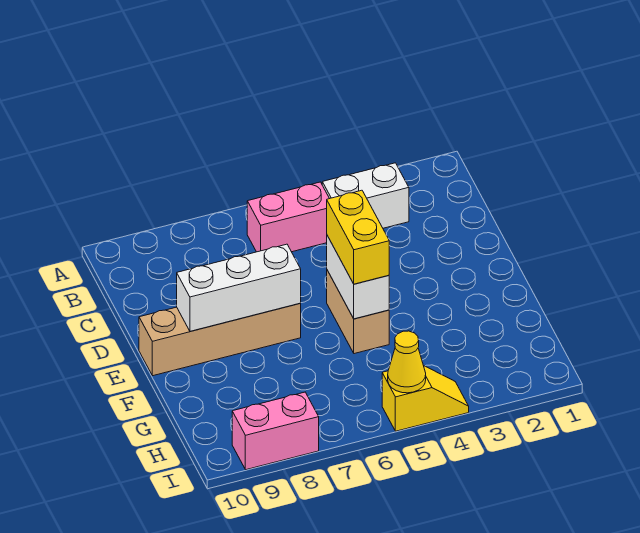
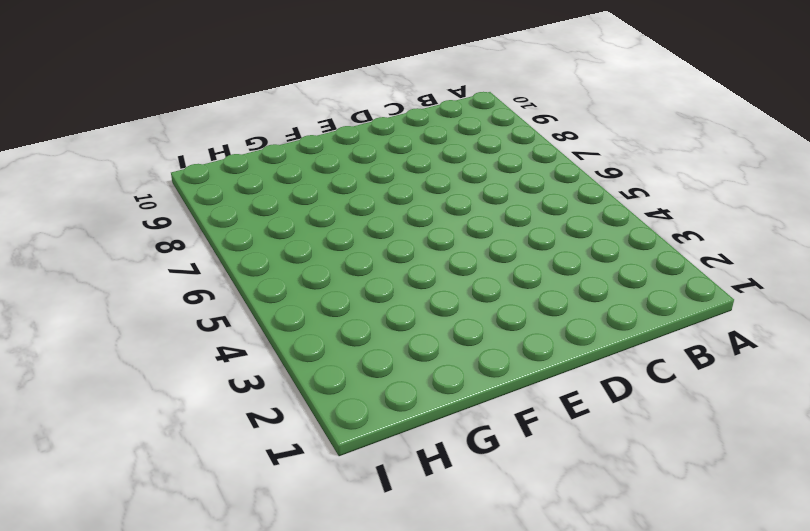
none -> white brick B3:B4 level 1
none -> pink brick B5:B6 level 1

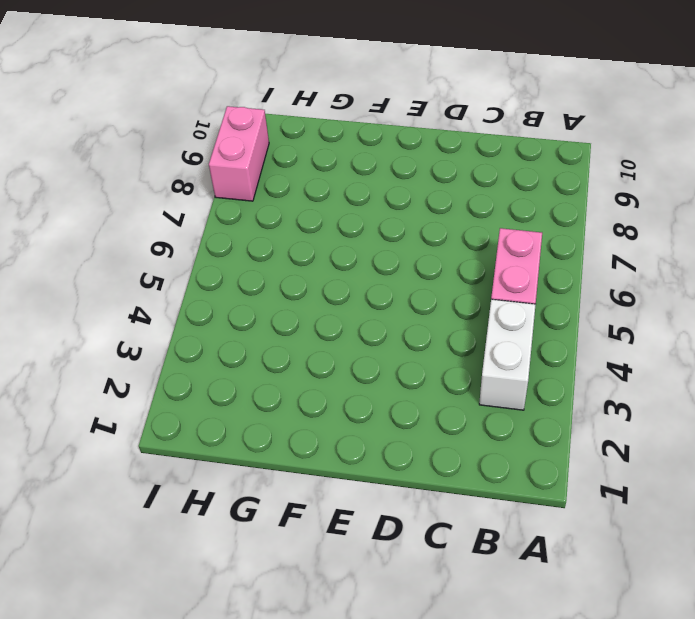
none -> tan brick E5:F5 level 1
none -> tan brick E7:E10 level 1

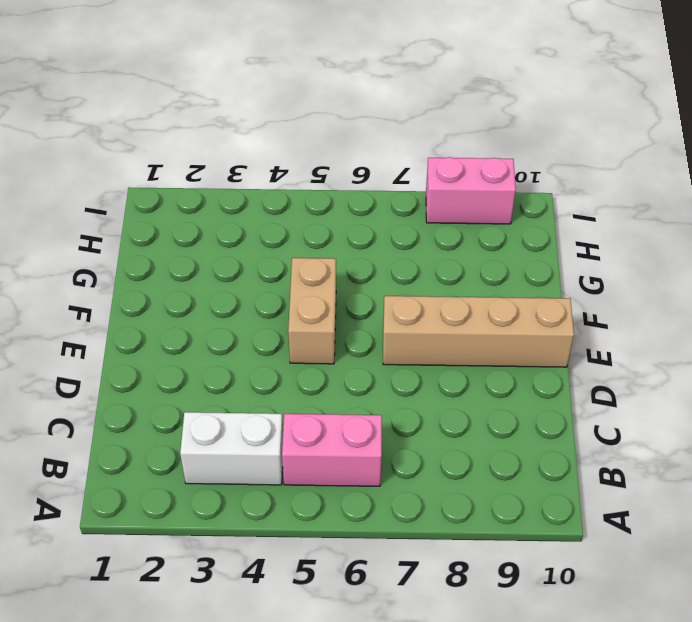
none -> yellow slope I4:I5 level 1 top 5
none -> white brick E5:F5 level 2

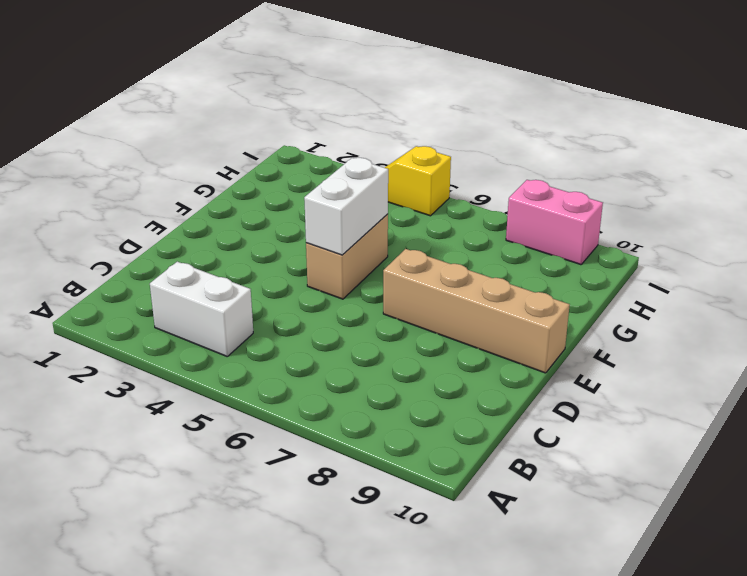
none -> pink brick B5:B6 level 1
none -> white brick E7:E9 level 2

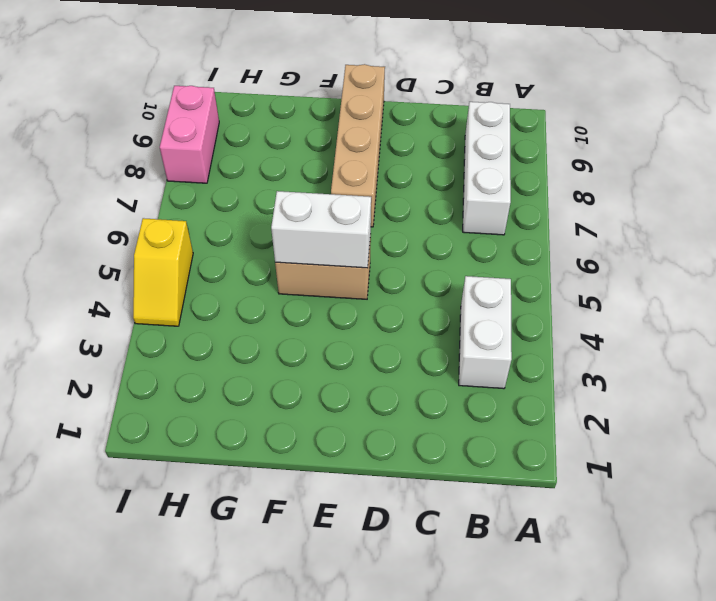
white brick B7:B9 level 1 -> white brick E7:E9 level 2
none -> pink brick B5:B6 level 1
none -> yellow cone I5 level 2

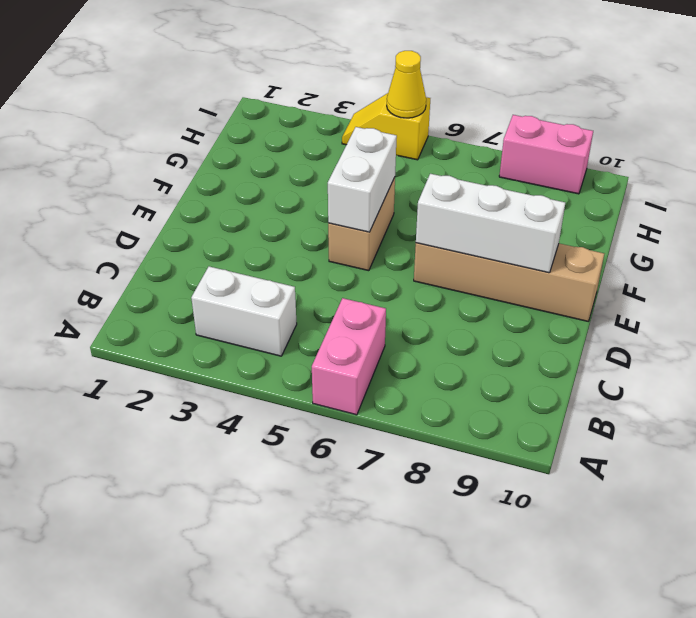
pink brick A6:B6 level 1 -> pink brick B5:B6 level 1
none -> yellow brick E5:F5 level 3

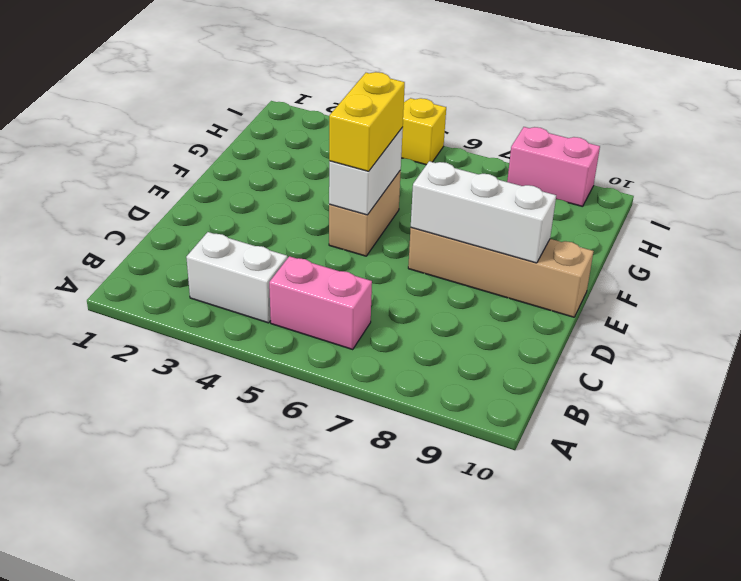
none -> yellow cone I5 level 2

